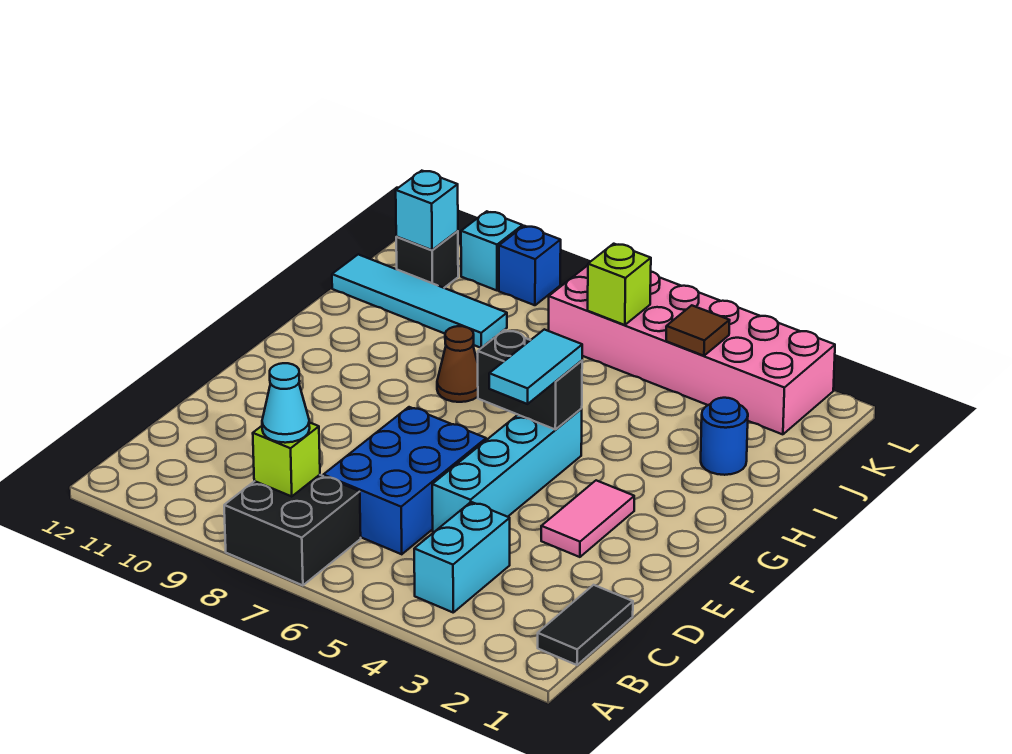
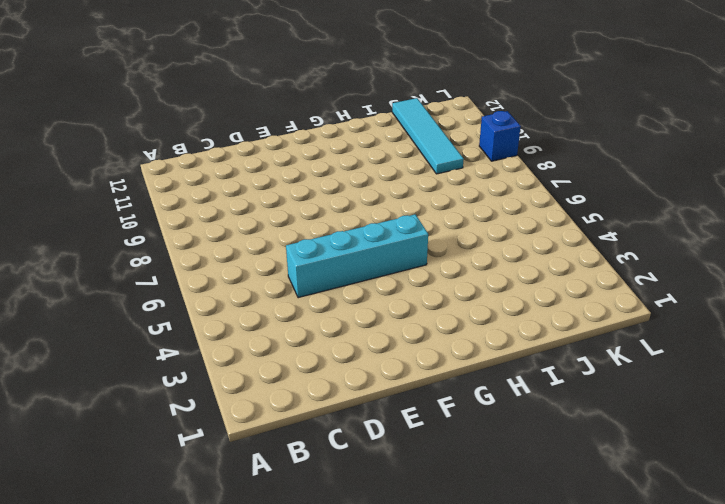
none -> black brick A7:B8 level 1
none -> black tile B1:C1 level 1
none -> cyan brick B4:C4 level 1

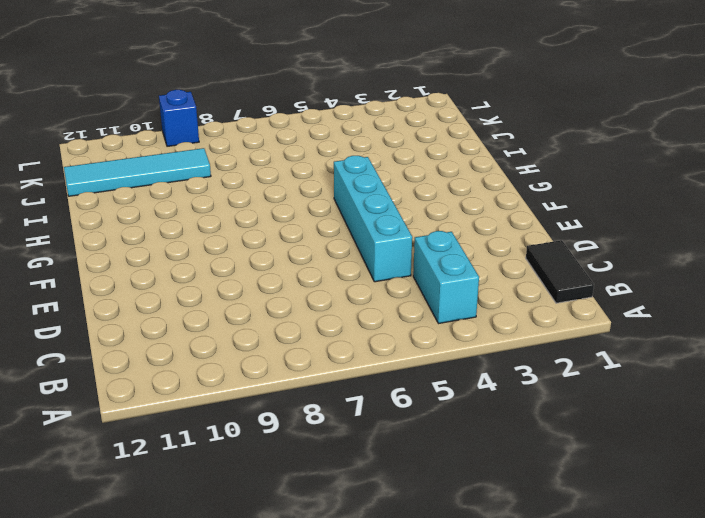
none -> black brick A7:B8 level 1
none -> blue brick C6:E7 level 1
none -> pink tile E3:F3 level 1

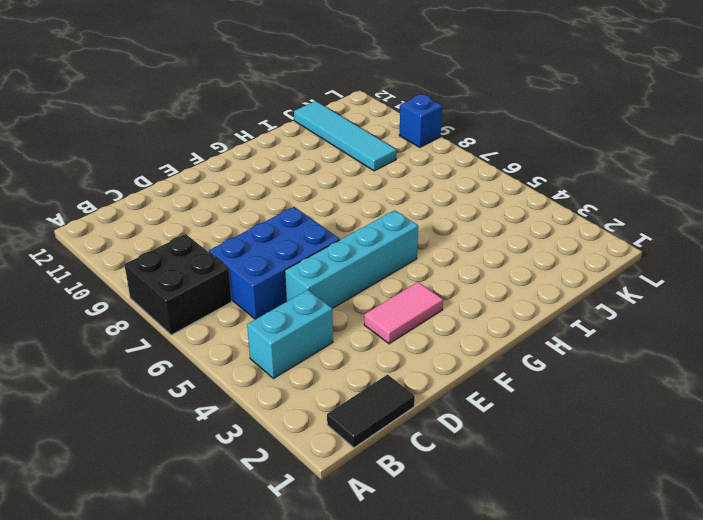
none -> brown cone H8 level 1
none -> blue round brick I2 level 1
none -> pink brick K2:L7 level 1

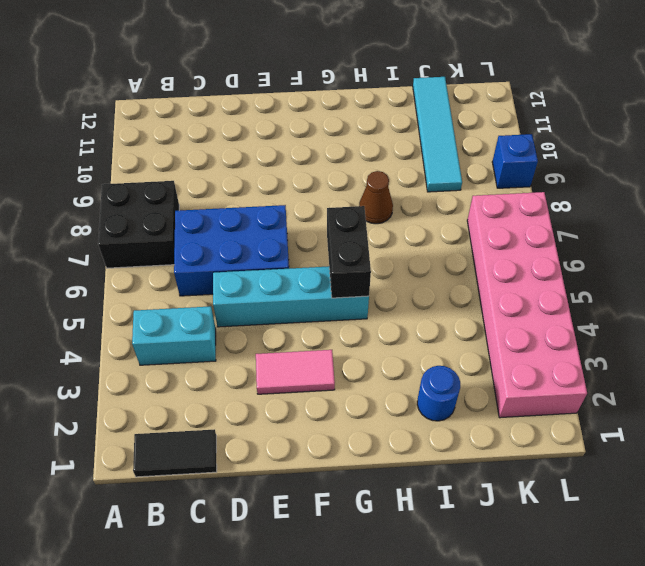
none -> black brick K11 level 1
none -> cyan brick L10 level 1
none -> lime brick B8 level 2

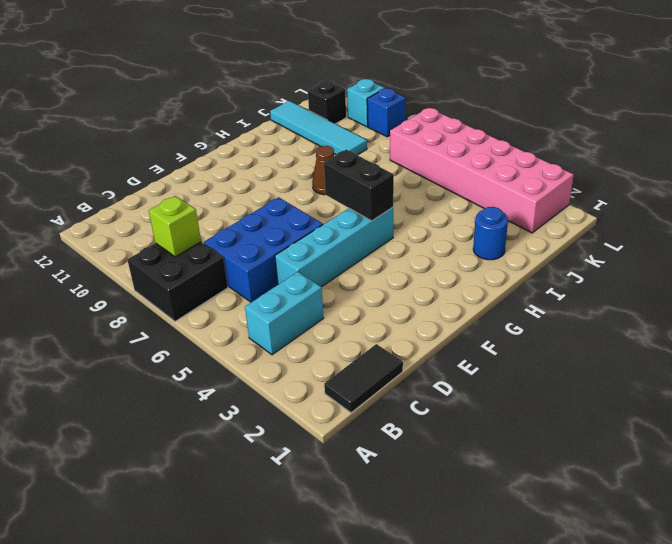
none -> pink tile E3:F3 level 1
none -> brown tile K4 level 2
none -> lime brick K6 level 2

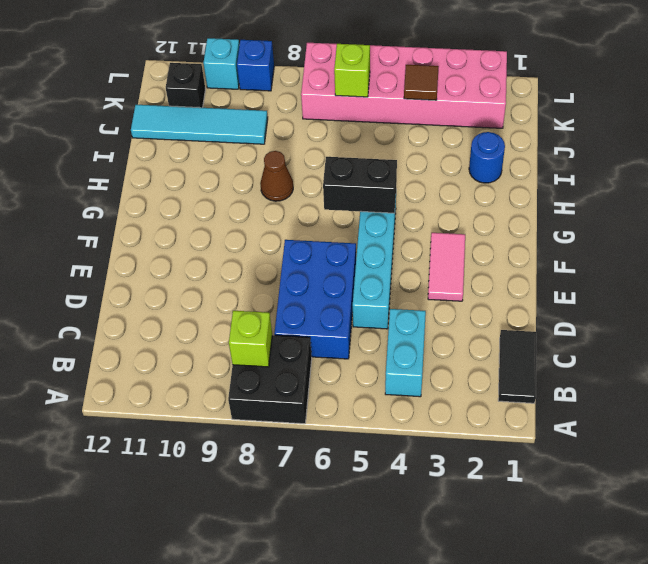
none -> cyan brick K11 level 2
none -> cyan cone B8 level 3
none -> cyan tile F5:G5 level 3

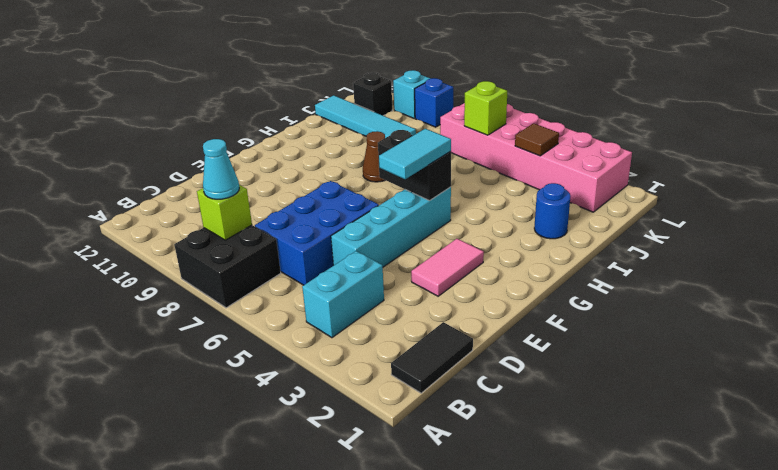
none -> cyan brick K11 level 2

